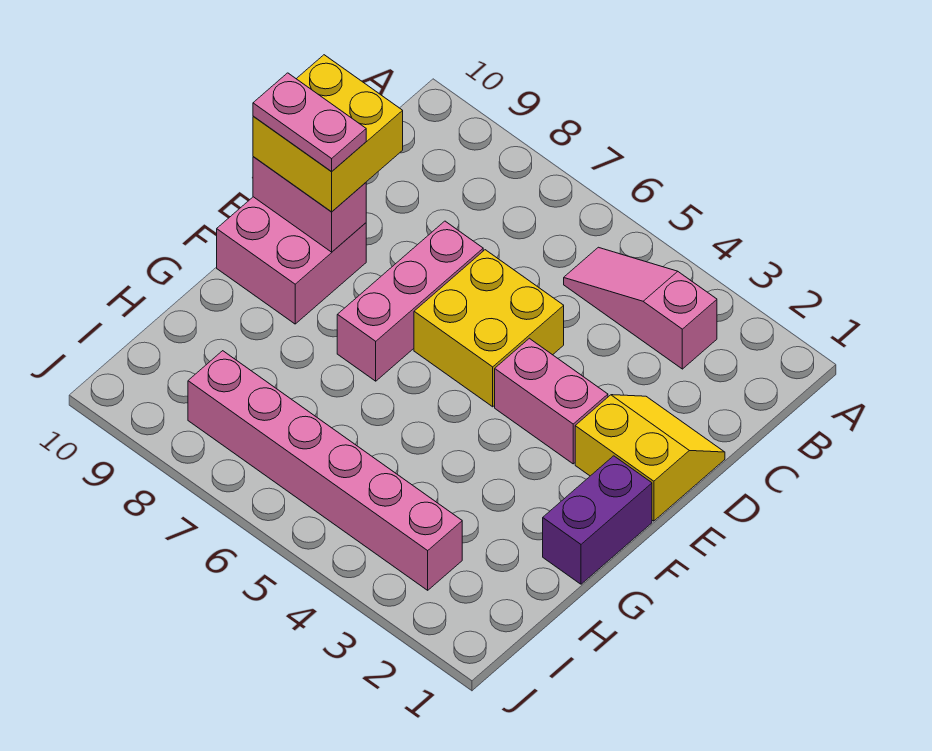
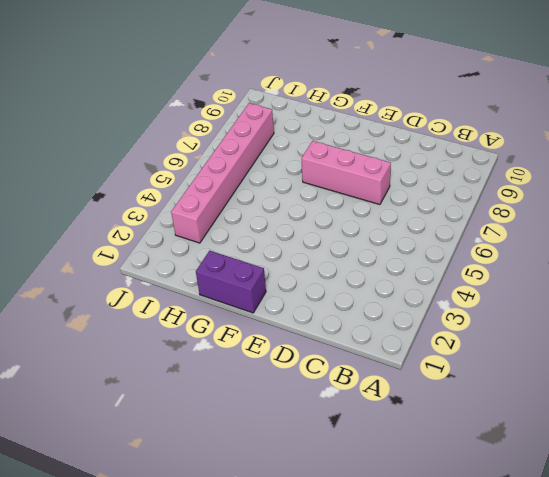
none -> pink slope B3:B5 level 1 top 3
none -> yellow slope D1:E2 level 1 top E

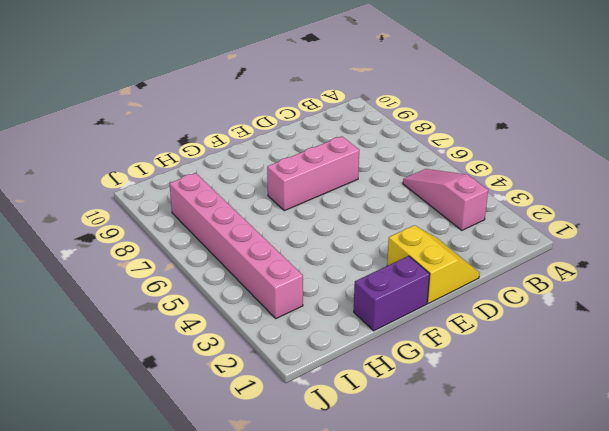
none -> yellow brick D5:E6 level 1
none -> pink brick E3:E4 level 1

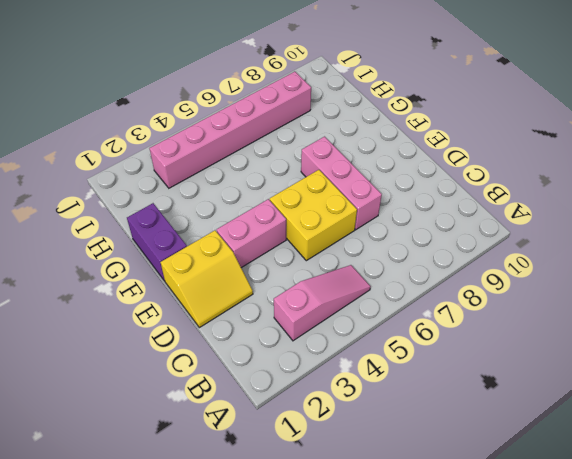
none -> pink brick E9:F10 level 1
none -> pink brick E9:E10 level 2

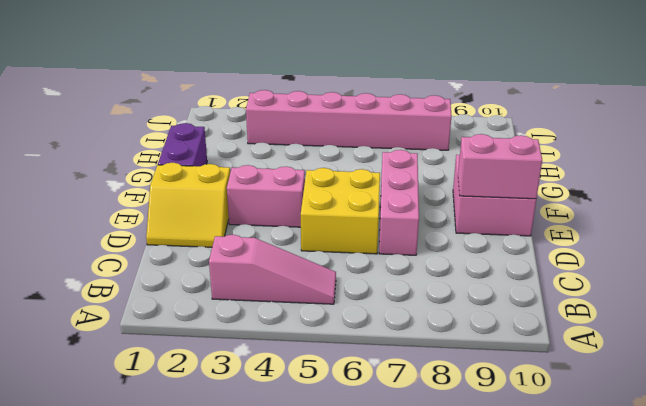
none -> yellow brick D9:E10 level 3
none -> pink plate E9:E10 level 4

